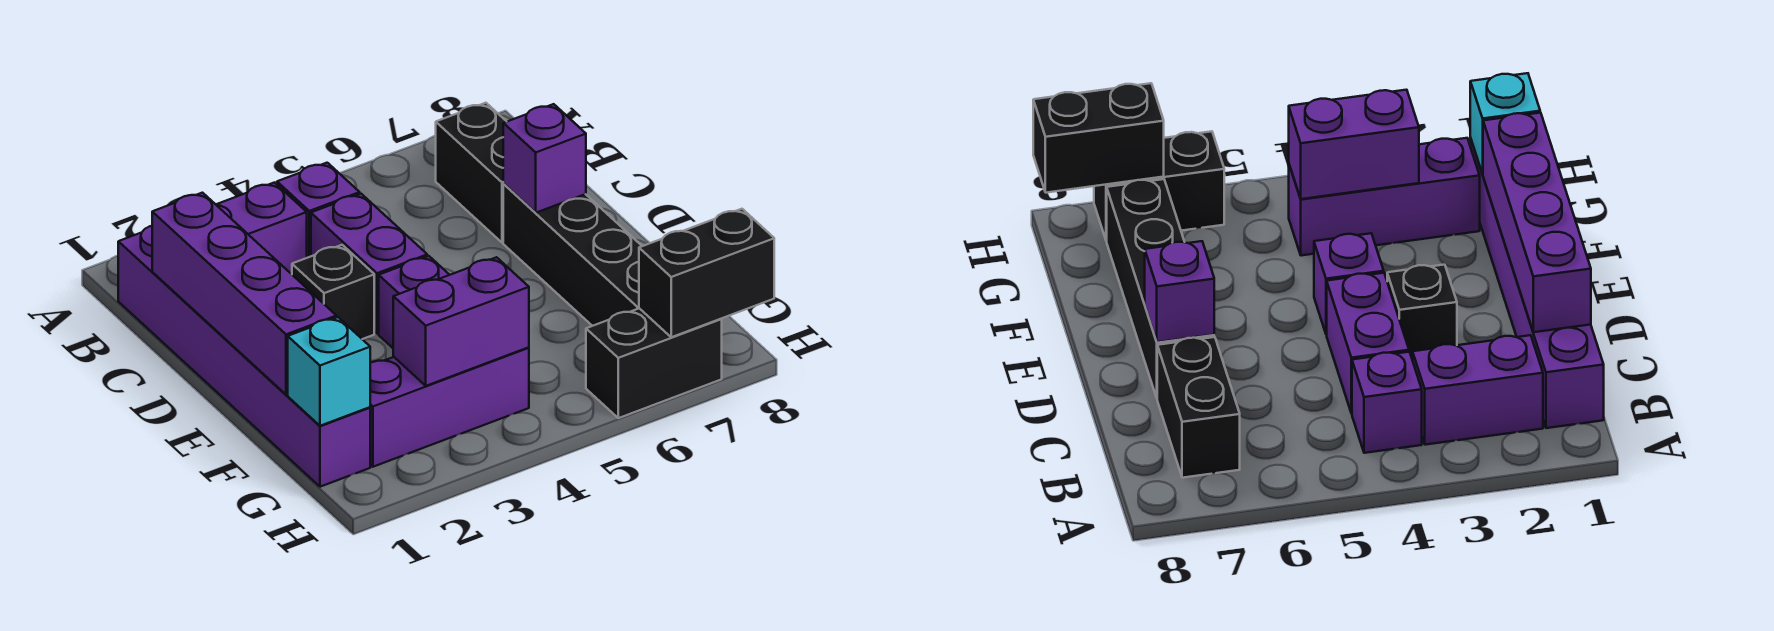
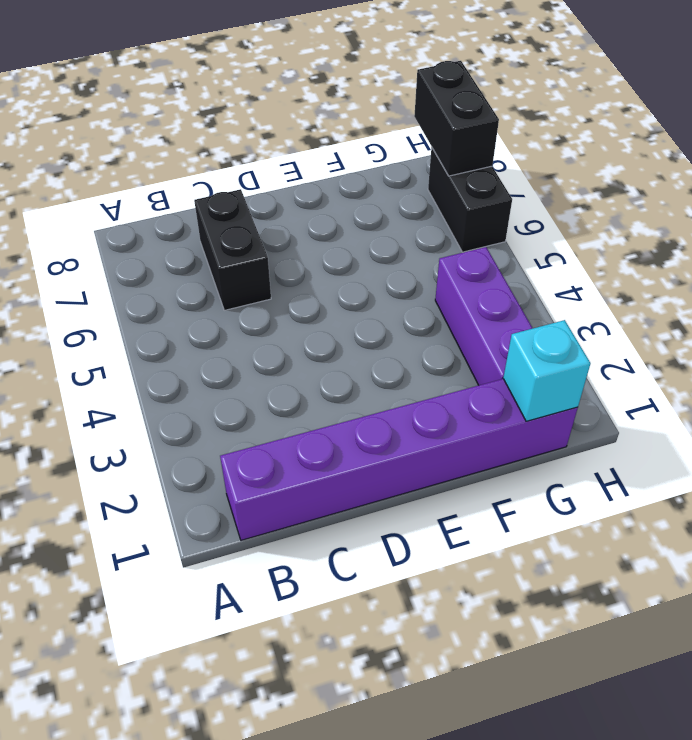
black brick C6:C7 level 1 -> black brick B7:C7 level 1
none -> purple brick B2:B3 level 1
none -> purple brick B4 level 1
none -> purple brick C4:D4 level 1

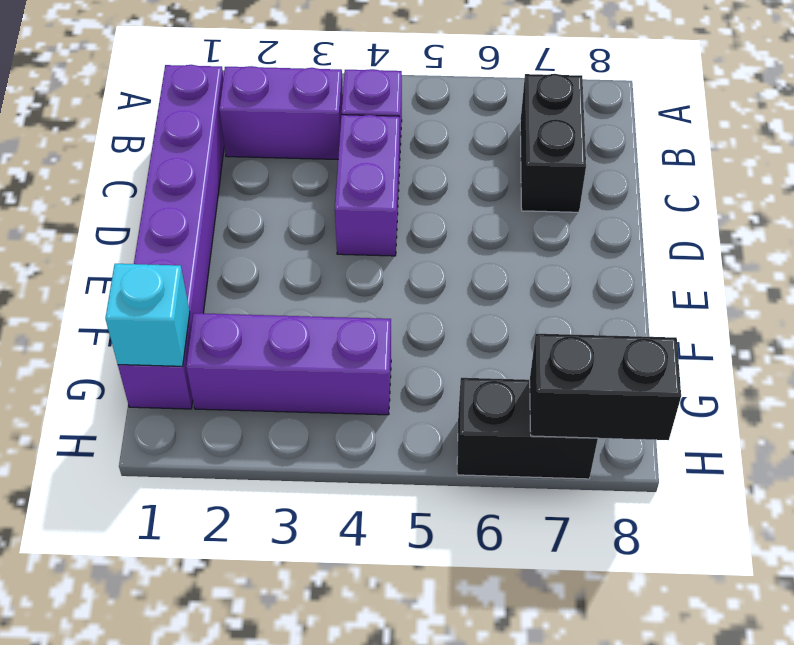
none -> black brick D3 level 1
none -> black brick D7:G7 level 1
none -> purple brick E4 level 1

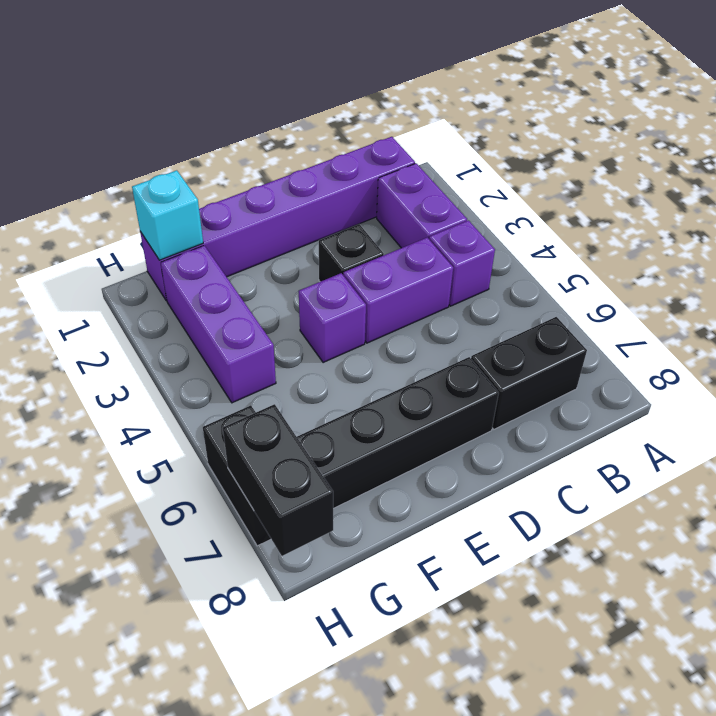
none -> purple brick C1:F1 level 2
none -> purple brick D7 level 2
none -> purple brick G3:G4 level 2

